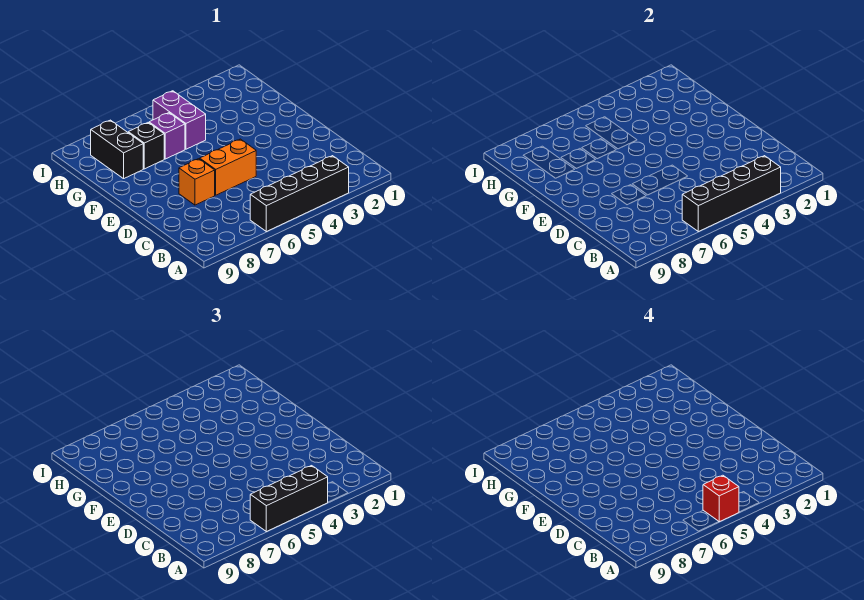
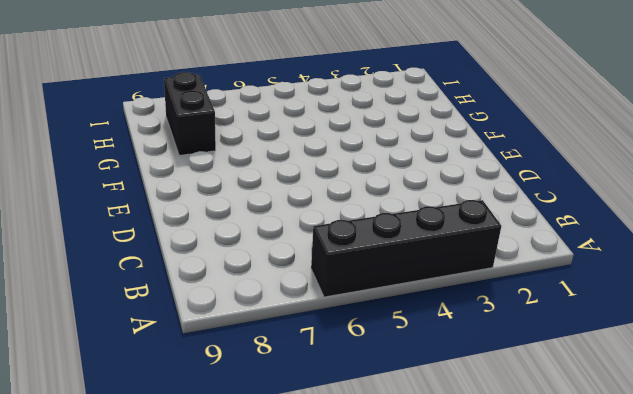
none -> orange brick D5:D6 level 1
none -> orange brick D7 level 1

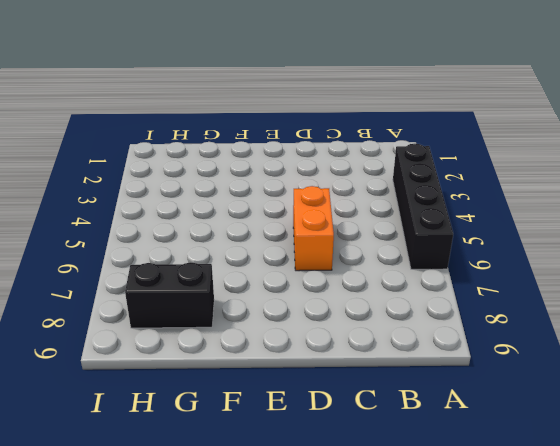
none -> orange brick D7 level 1
none -> purple brick G5:H5 level 1

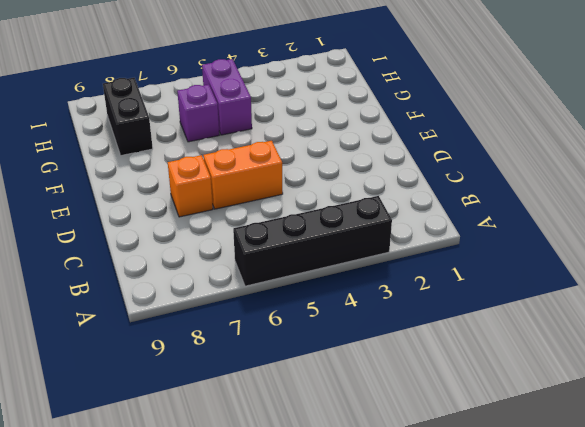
none -> black brick G7 level 1
none -> black brick A3:A6 level 2

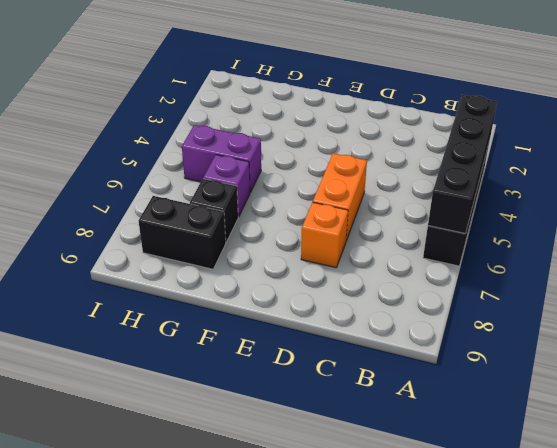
none -> black brick A4:A6 level 3
none -> red brick A5 level 4

